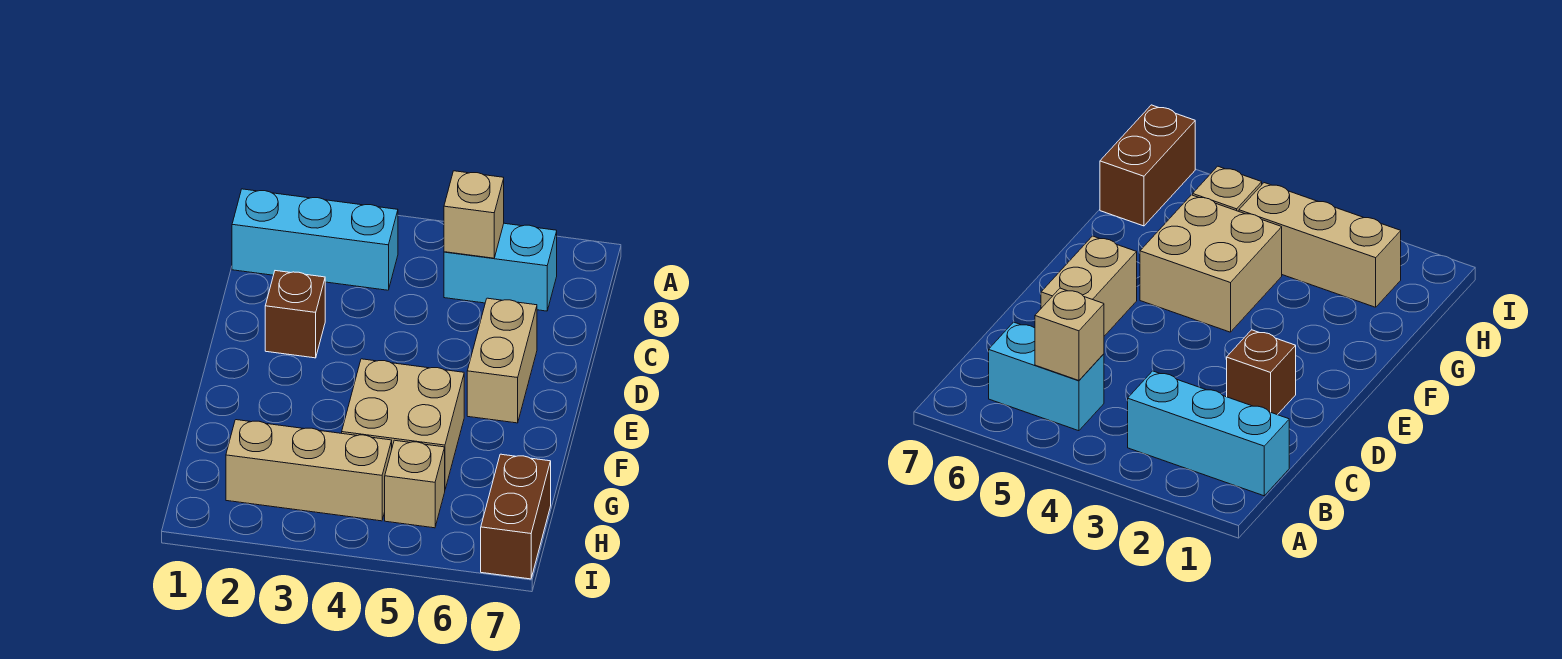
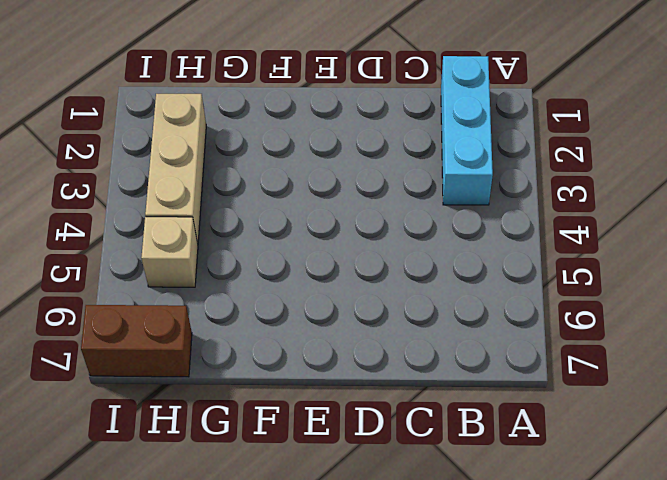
none -> cyan brick B5:B6 level 1
none -> brown brick D2 level 1

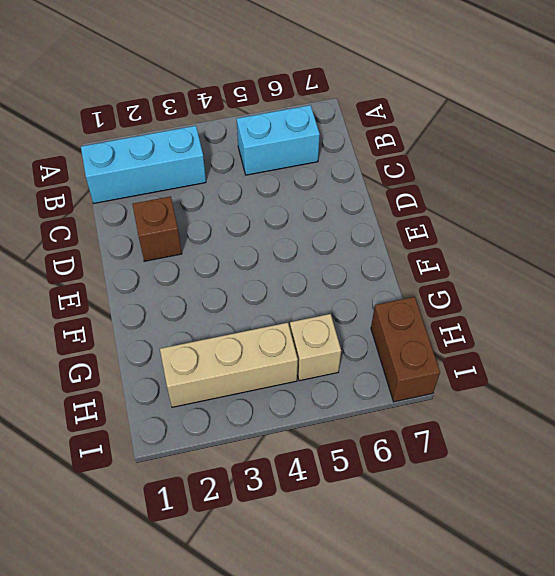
none -> tan brick D6:E6 level 1
none -> tan brick F4:G5 level 1

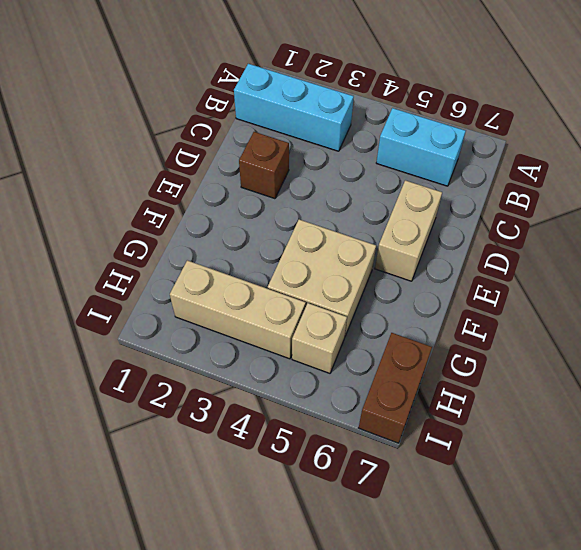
none -> tan brick B5 level 2

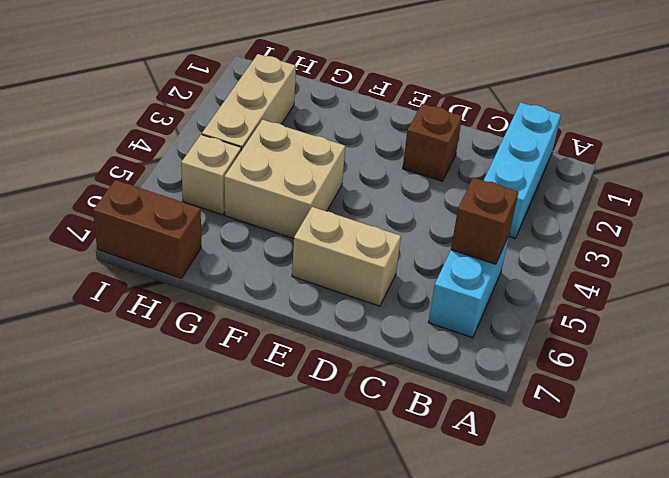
brown brick B5 level 2 -> tan brick B5 level 2

